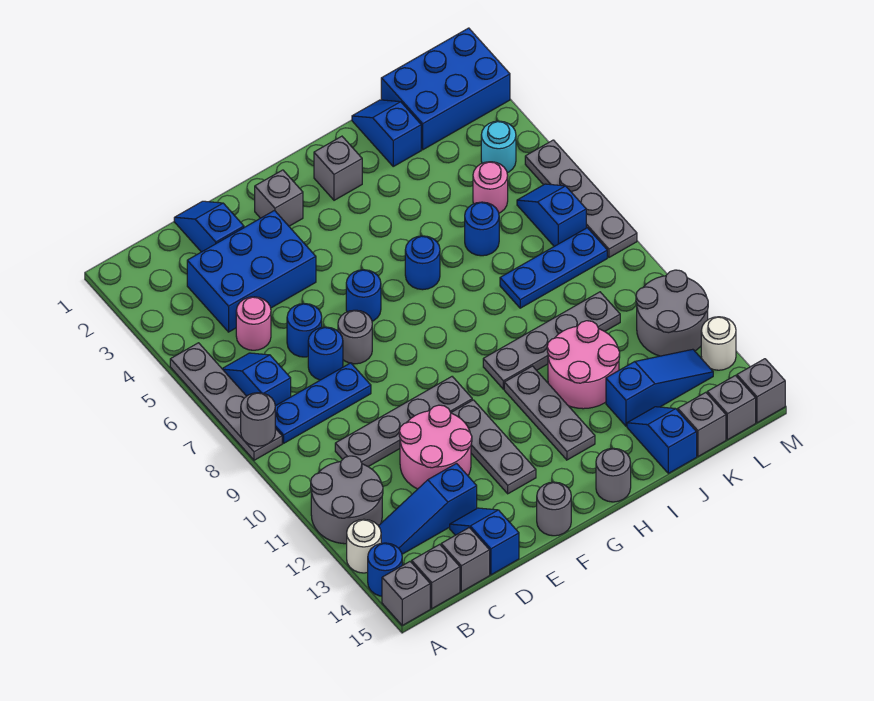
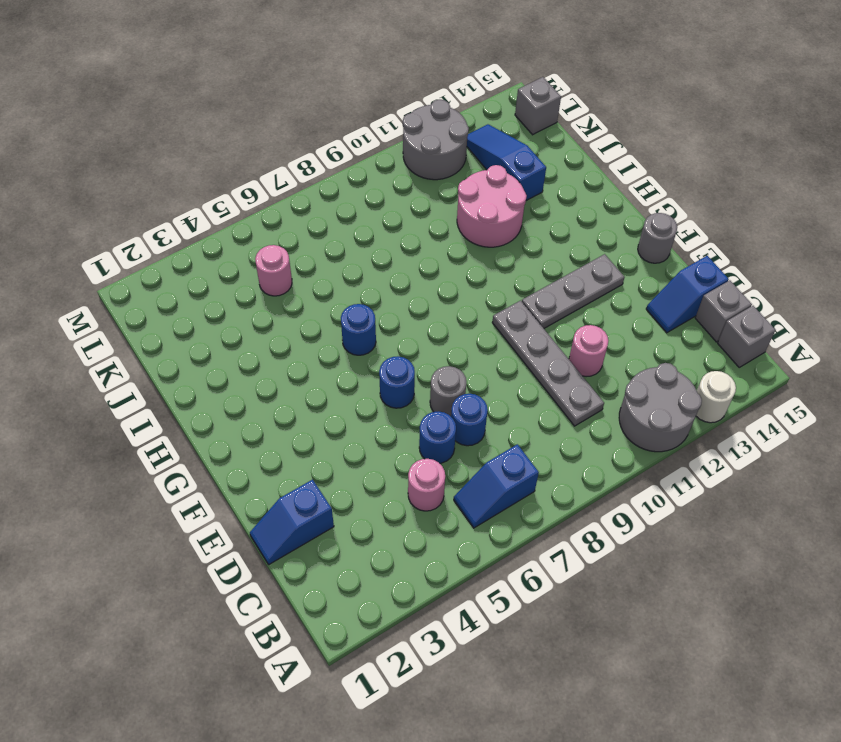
pink round brick D11 level 1 -> pink round brick D11:E12 level 1
none -> grey plate A5:A8 level 1
none -> blue round brick A14 level 1
none -> grey brick A15 level 1
none -> blue plate B8:D8 level 1

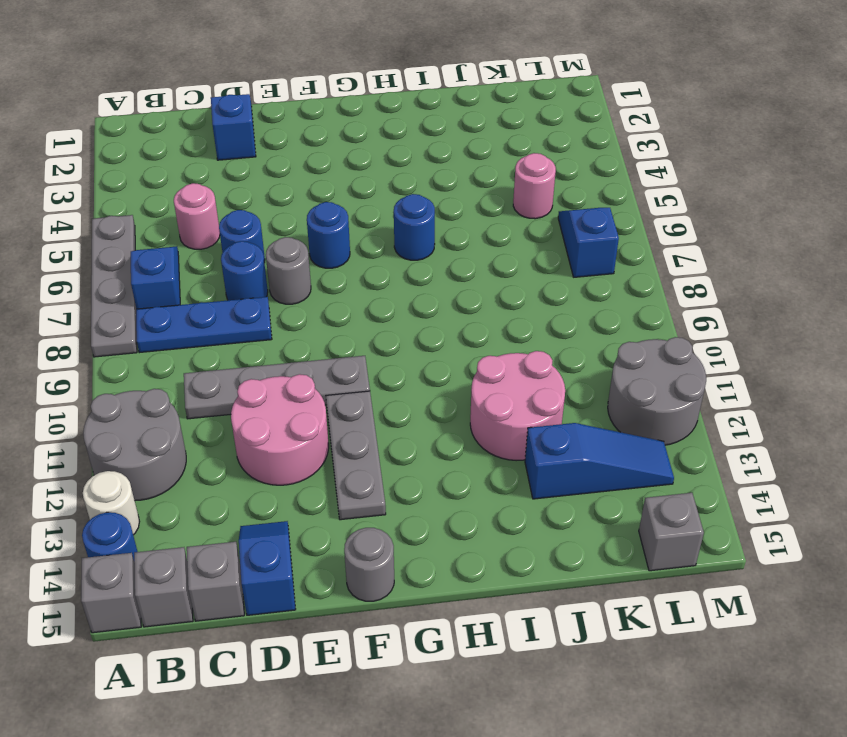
none -> blue slope B13:D13 level 1 top D
none -> blue brick C3:E4 level 1
none -> grey brick F2 level 1
none -> grey brick H2 level 1

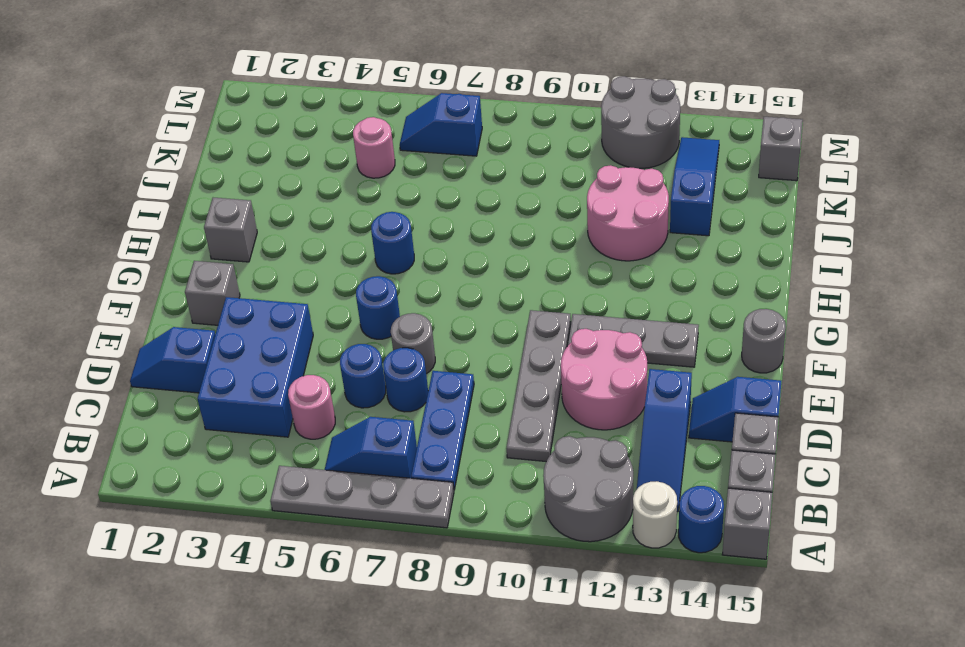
none -> grey plate H10:K10 level 1
none -> grey plate H11:H13 level 1
none -> grey round brick H15 level 1
none -> blue slope J1:J2 level 1 top 2

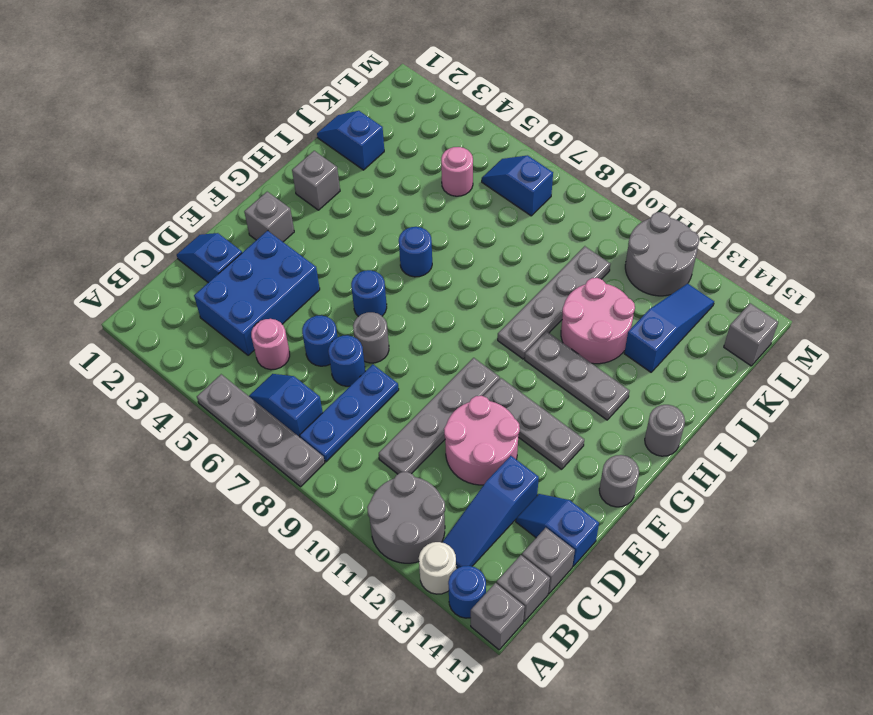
none -> blue round brick J6 level 1
none -> blue plate J8:L8 level 1
none -> blue slope J14:J15 level 1 top 15
none -> blue brick K1:M2 level 1

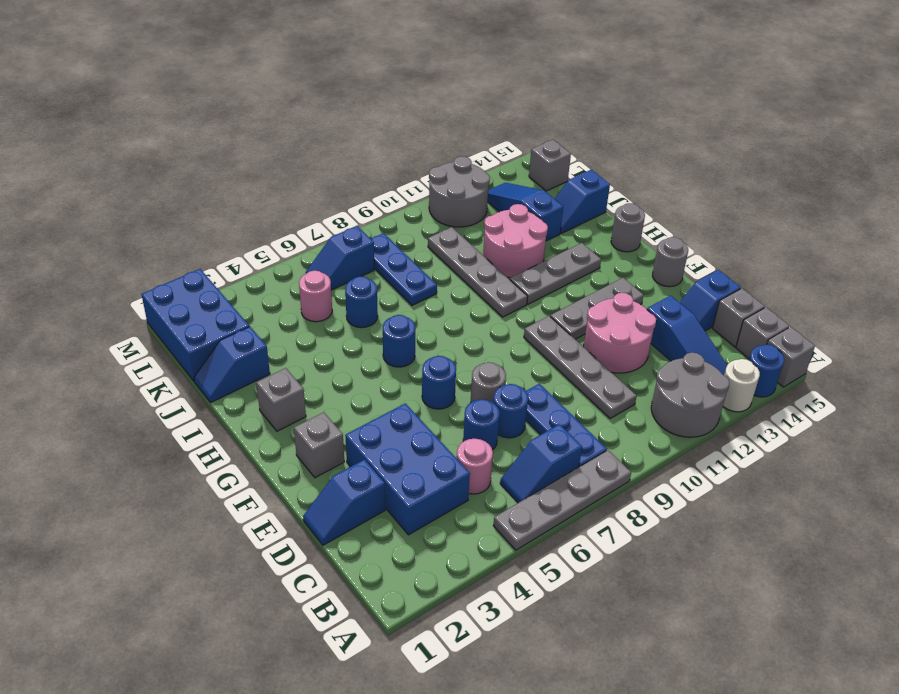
none -> grey brick K15 level 1
none -> cyan round brick L4 level 1
none -> grey plate M5:M8 level 1
none -> white round brick M13 level 1

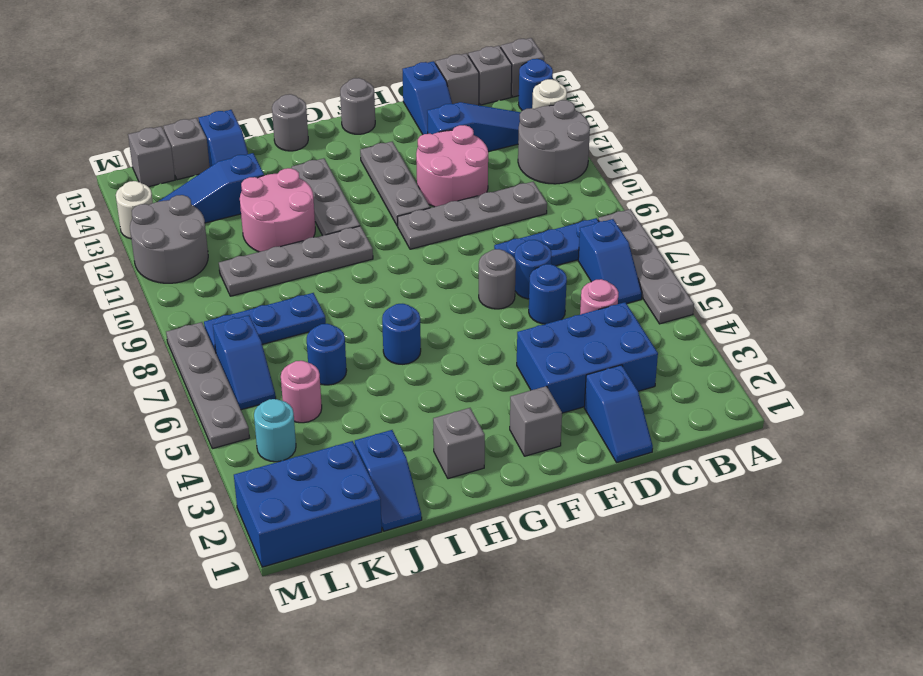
none -> blue round brick F6 level 1
none -> grey brick M15 level 1
none -> grey round brick A8 level 2

